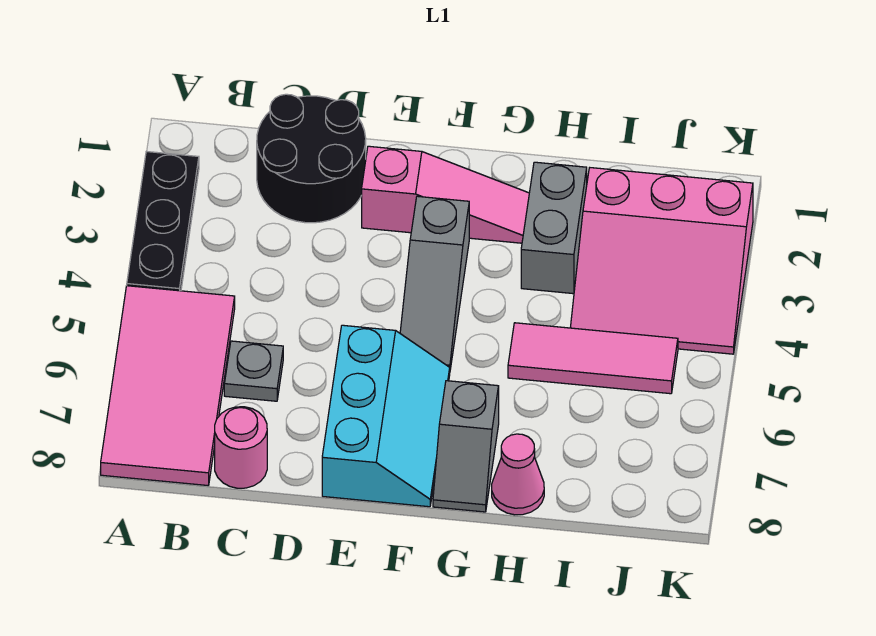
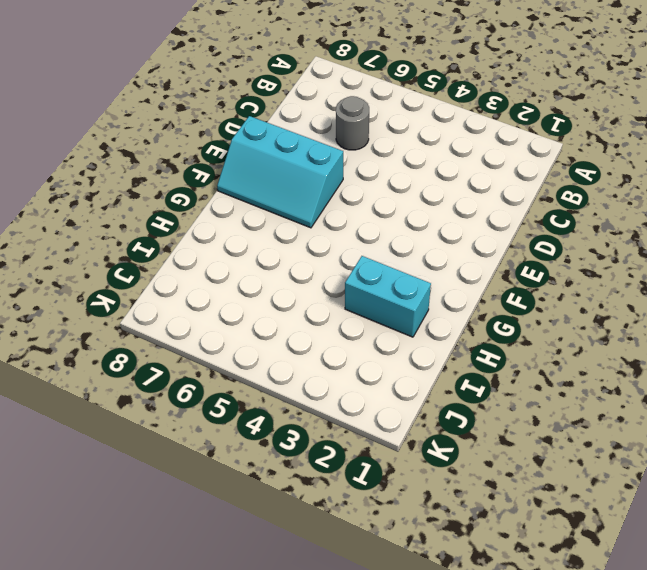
grey round brick C6 level 1 -> grey plate C6 level 1
cyan brick H2:H3 level 1 -> grey brick H2:H3 level 1
none -> black plate A2:A4 level 1
none -> pink tile A5:B8 level 1
none -> black round brick C1:D2 level 1

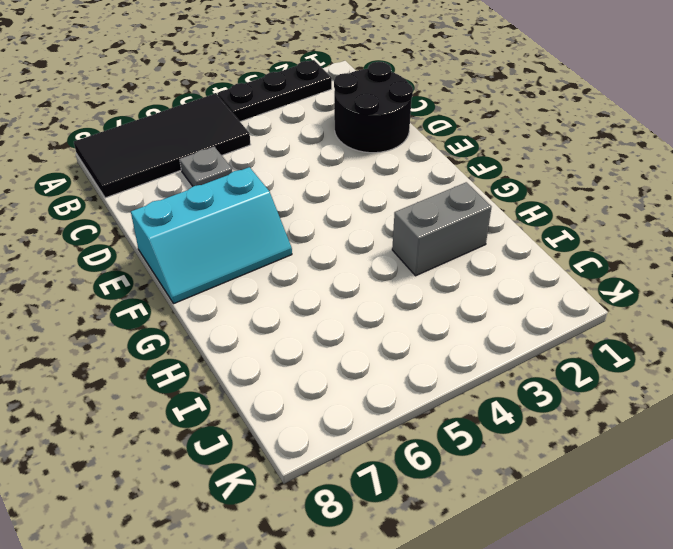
black tile A5:B8 level 1 -> pink tile A5:B8 level 1
none -> pink round brick C8 level 1
none -> pink slope E2:G2 level 1 top E
none -> grey slope F3:F5 level 1 top 3

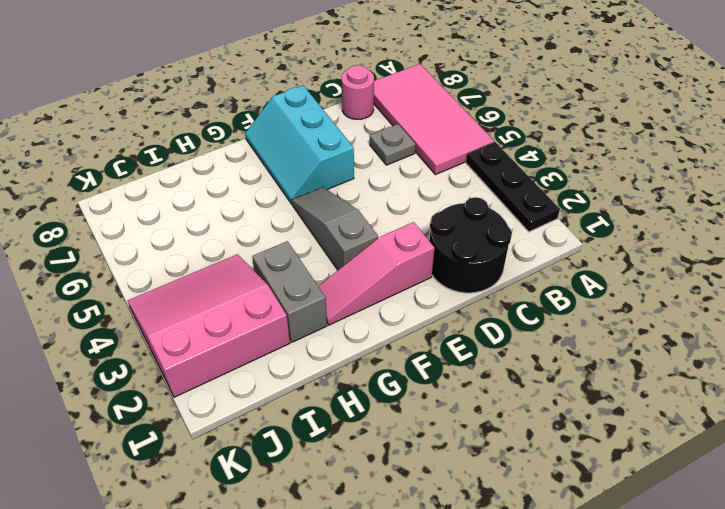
none -> grey slope G7:G8 level 1 top 7
none -> pink tile H5:J5 level 1
none -> pink cone H8 level 1

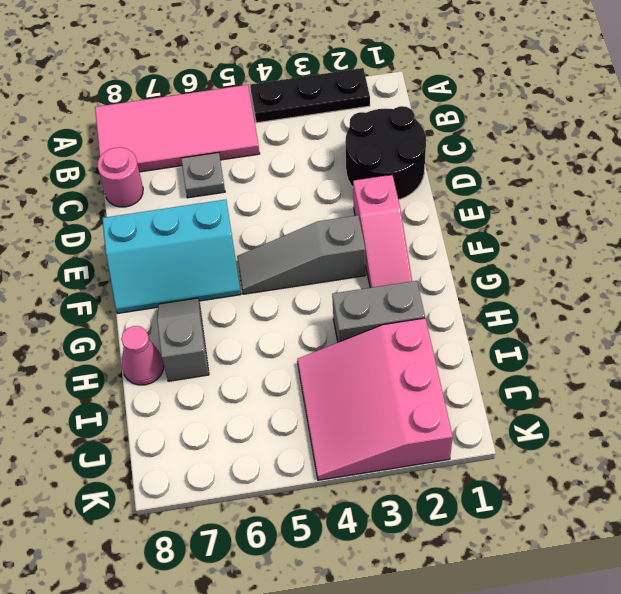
grey slope G7:H7 level 1 top H -> grey slope G7:G8 level 1 top 7
none -> pink tile H5:J5 level 1

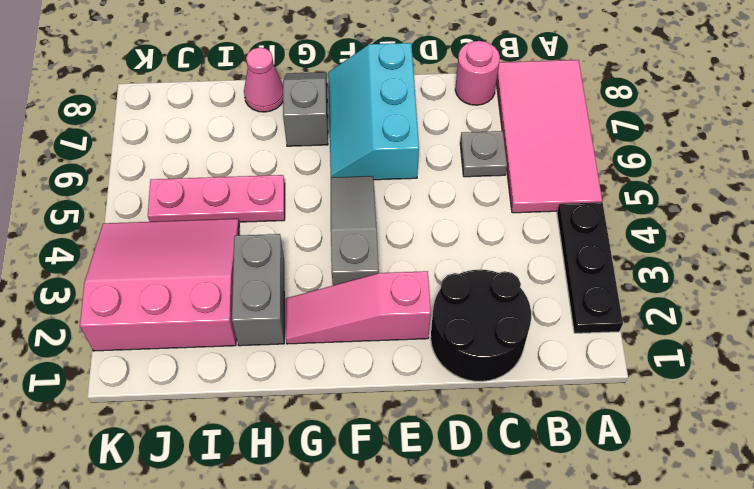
pink plate H5:J5 level 1 -> pink tile H5:J5 level 1

